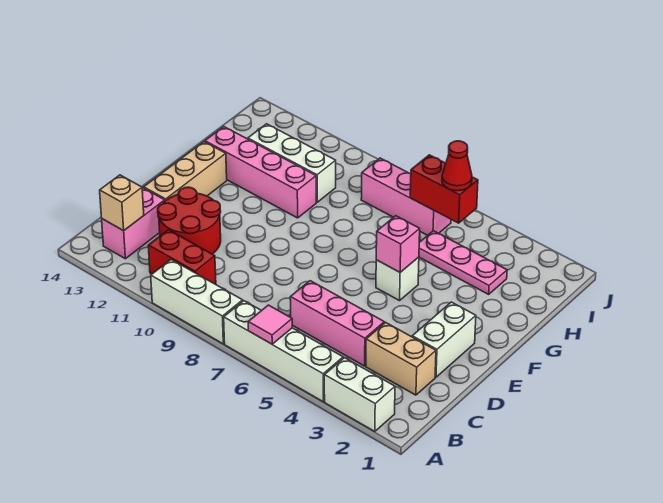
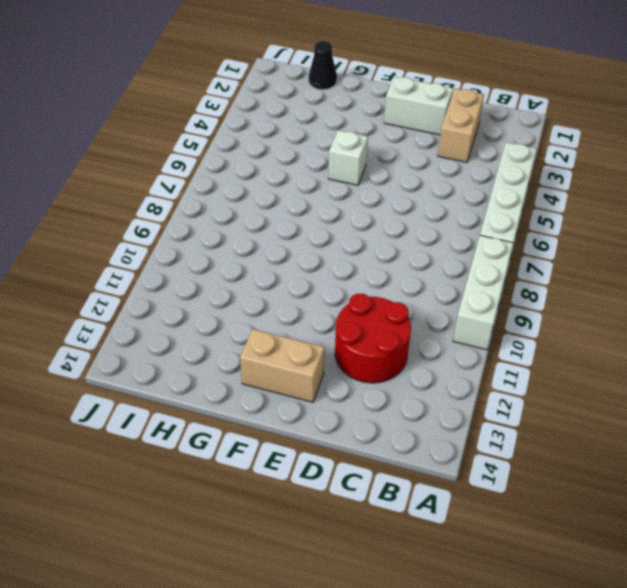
tan brick E13:F13 level 1 -> tan brick D13:F13 level 1
black cone H1 level 1 -> none
none -> white brick A2:A3 level 1
none -> red brick B10:B11 level 1
none -> pink brick B13:C13 level 1

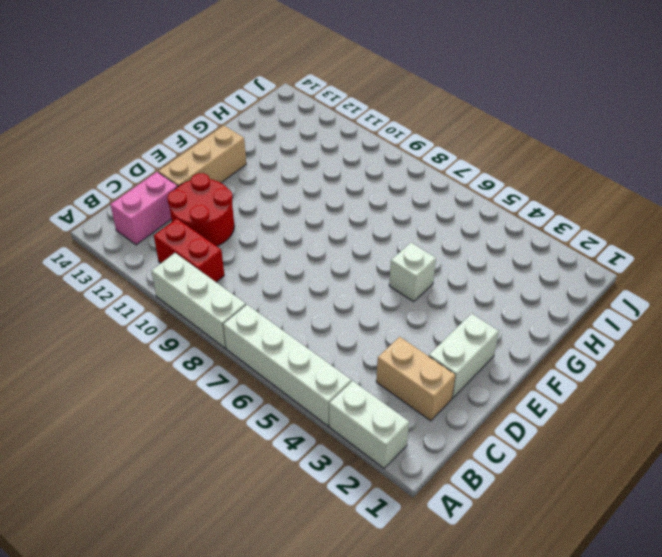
none -> pink brick C4:C6 level 1
none -> pink brick G10:G13 level 1
none -> pink plate H3:H5 level 1

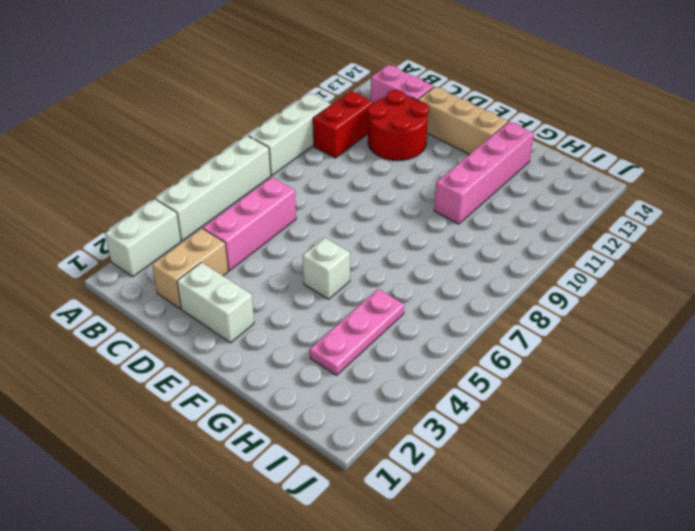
none -> white brick H10:H12 level 1
none -> pink brick I6:I8 level 1
none -> pink tile A6 level 2

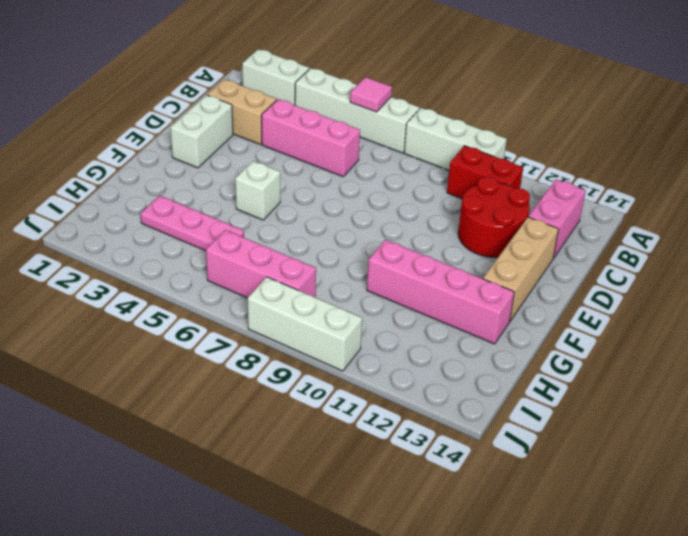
white brick J8:J10 level 1 -> white brick H10:H12 level 1
none -> tan brick B13 level 2
none -> pink brick F5 level 2
none -> red brick I5:I6 level 2

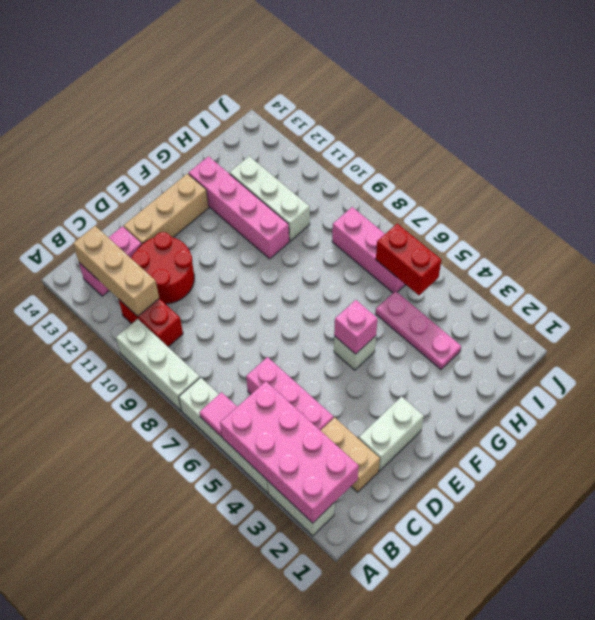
pink brick A2:B5 level 2 -> none
tan brick B11:B13 level 2 -> tan brick B13 level 2
none -> red cone I5 level 3

